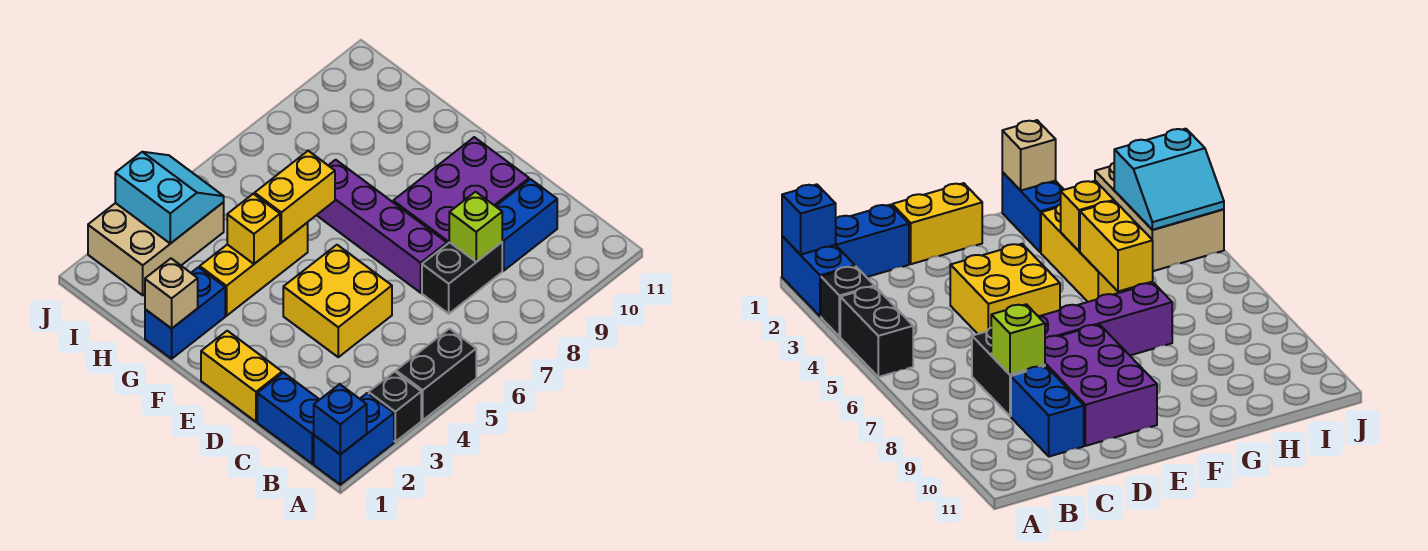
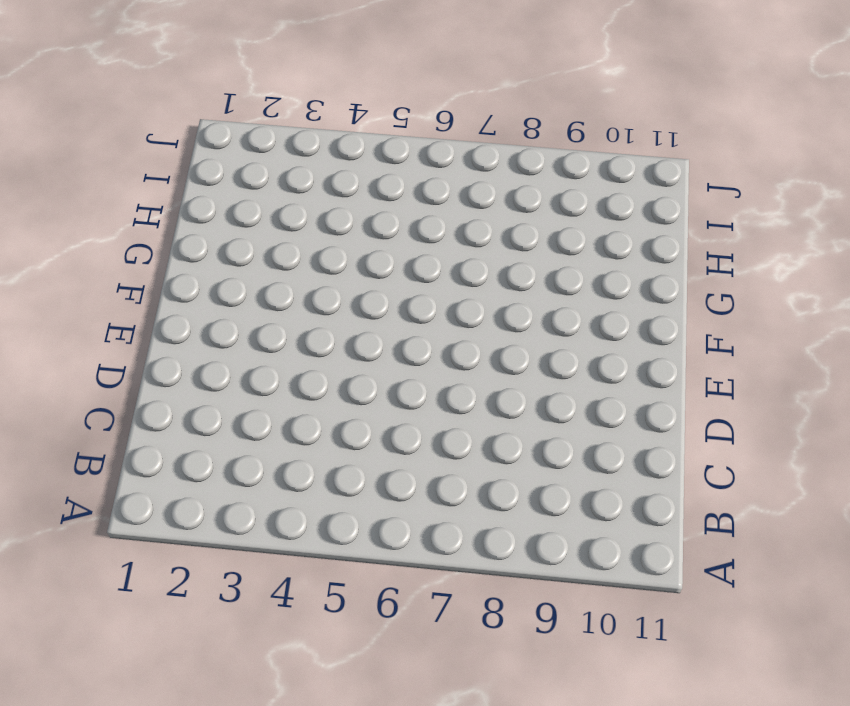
none -> blue brick A1:A2 level 1
none -> black brick A3 level 1
none -> black brick A4:A5 level 1

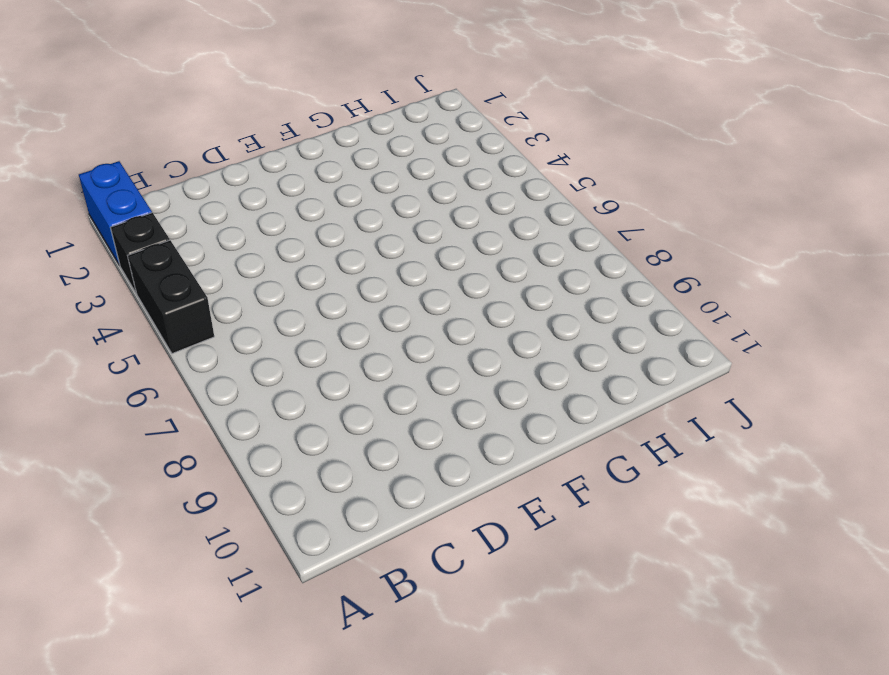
none -> blue brick B1:C1 level 1
none -> black brick C7:C8 level 1
none -> blue brick C9:C10 level 1

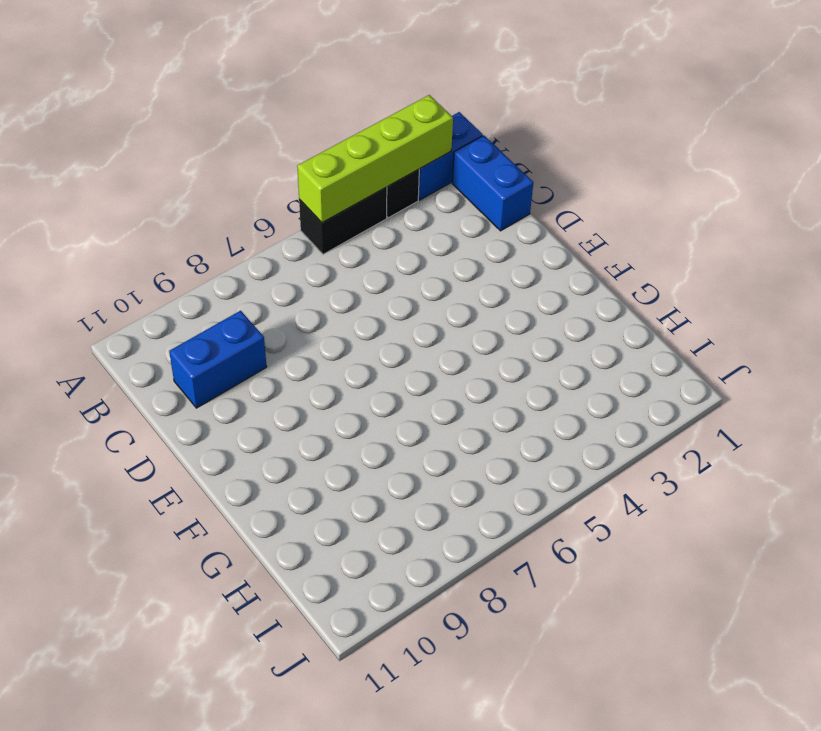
lime brick A2:A5 level 2 -> none
none -> black brick C7:C8 level 1
none -> yellow brick D1:E1 level 1
none -> yellow brick D4:E5 level 1

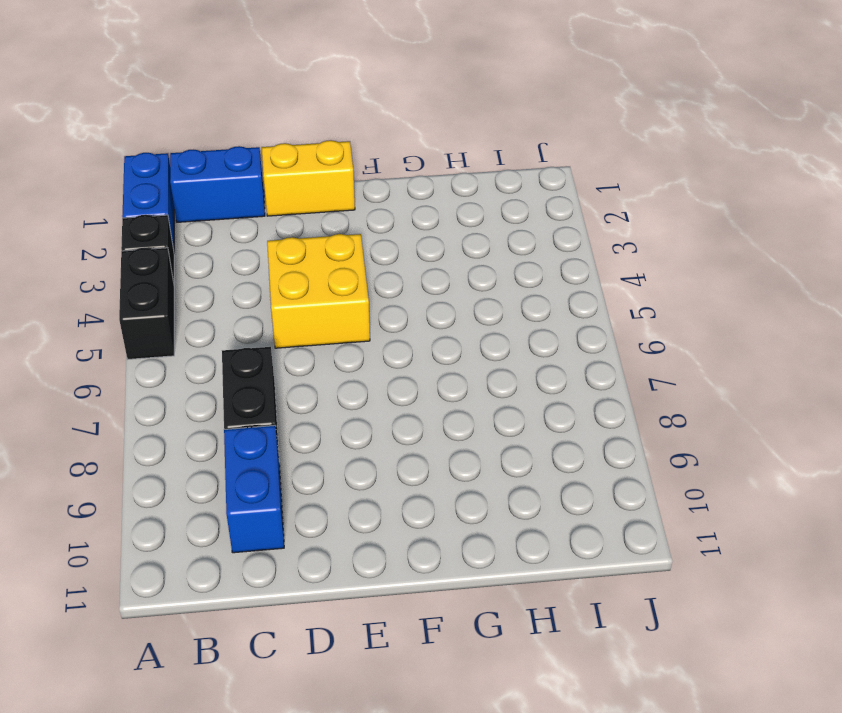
none -> purple brick D7:G7 level 1
none -> purple brick D8:E10 level 1
none -> blue brick G1:G2 level 1

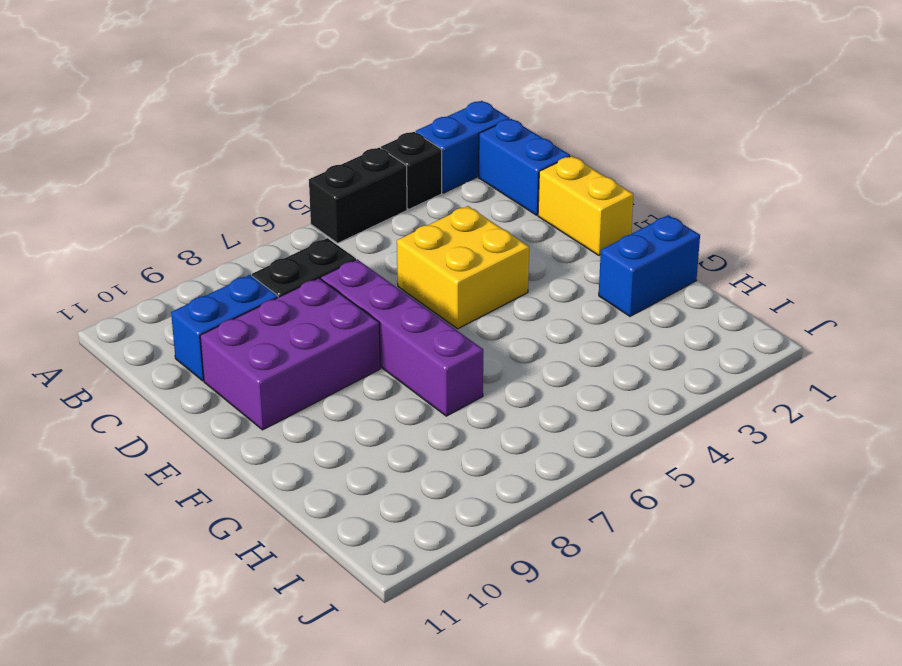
none -> yellow brick G3:G5 level 1
none -> tan brick I2:J4 level 1
none -> blue brick A1 level 2

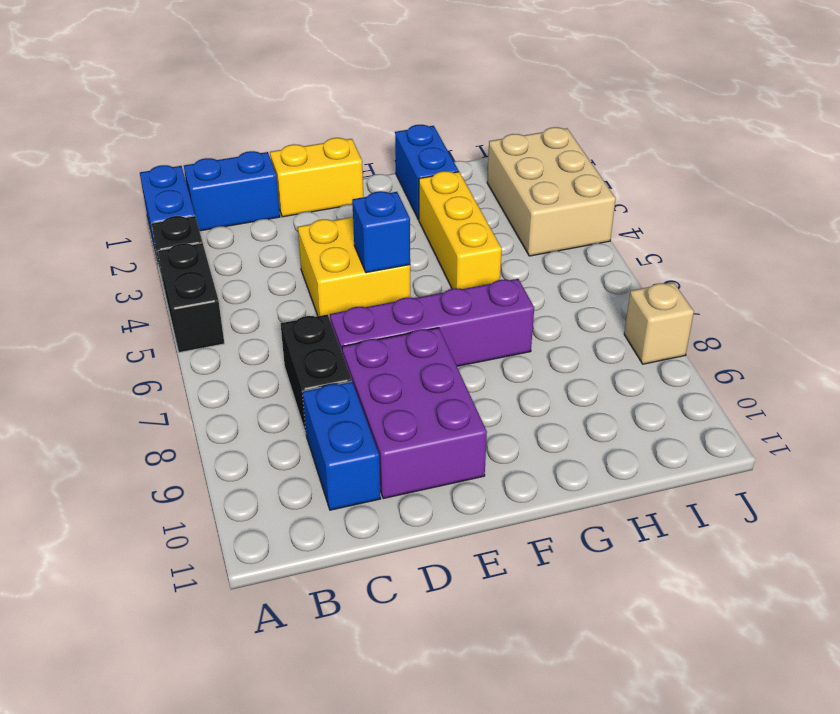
blue brick E5 level 2 -> blue brick A1 level 2
tan brick J8 level 1 -> tan brick G1 level 2
none -> lime brick C8 level 2
none -> yellow brick G4 level 2
none -> yellow brick G5:G6 level 2

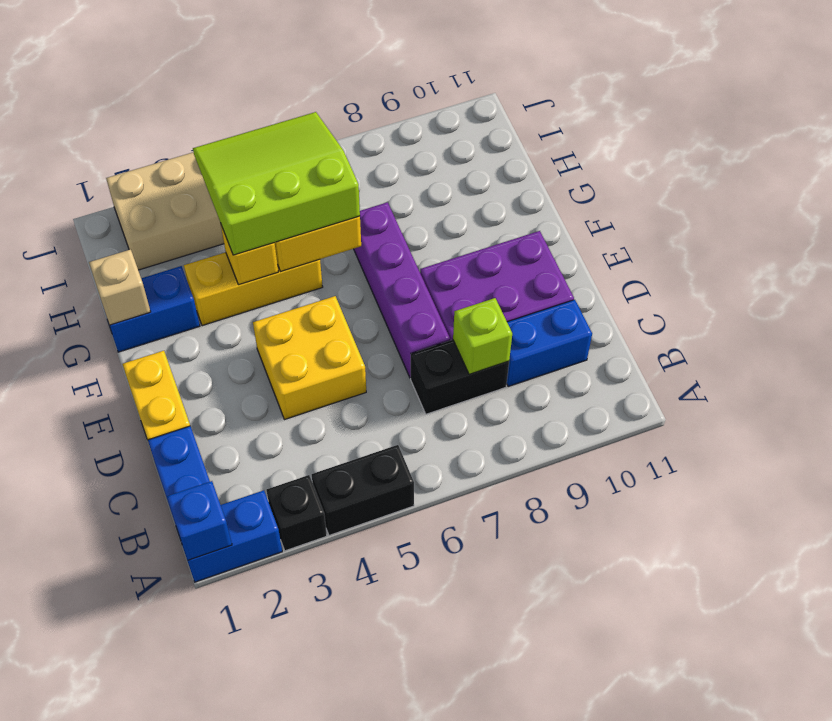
lime slope G4:I6 level 3 top G -> none
none -> cyan slope I3:J4 level 2 top 3

